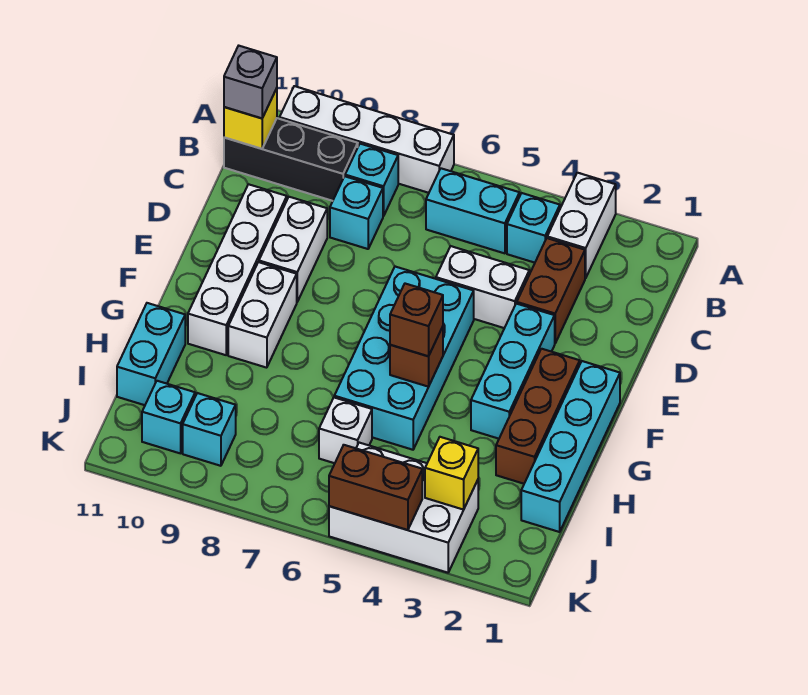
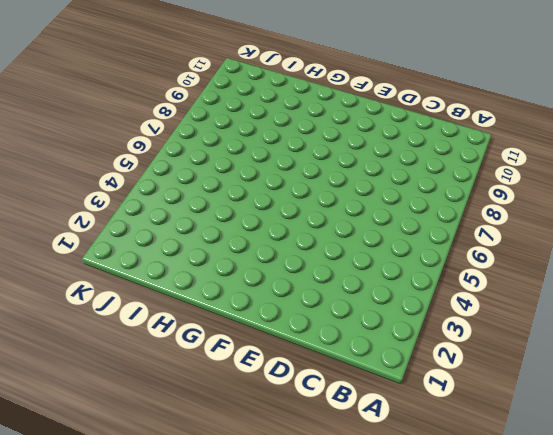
none -> white brick A3:B3 level 1
none -> white brick A7:A10 level 1
none -> cyan brick B4 level 1

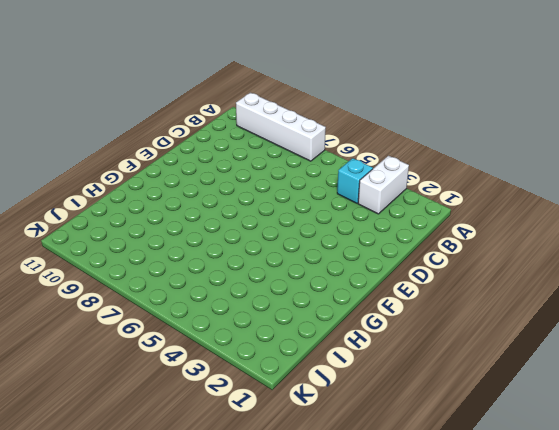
none -> cyan brick B5:B6 level 1
none -> cyan brick B8 level 1
none -> black brick B9:B11 level 1

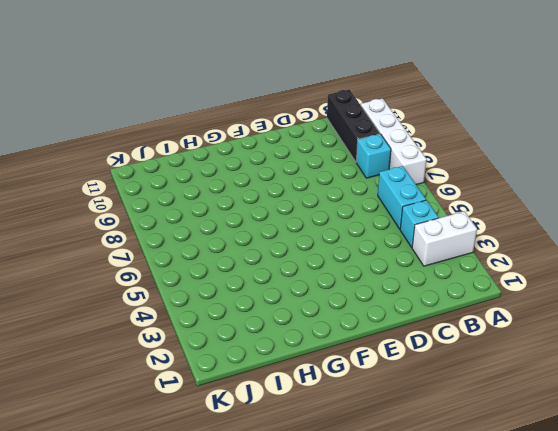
none -> brown brick C3:D3 level 1
none -> cyan brick C8 level 1
none -> white brick D4:D5 level 1

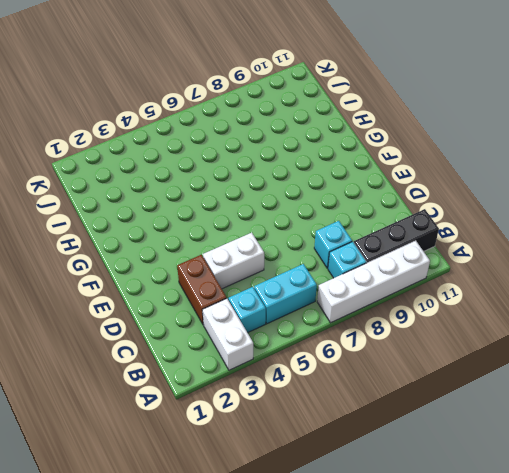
none -> white brick D9:E9 level 1
none -> white brick D10:G10 level 1
none -> cyan brick E3:G3 level 1

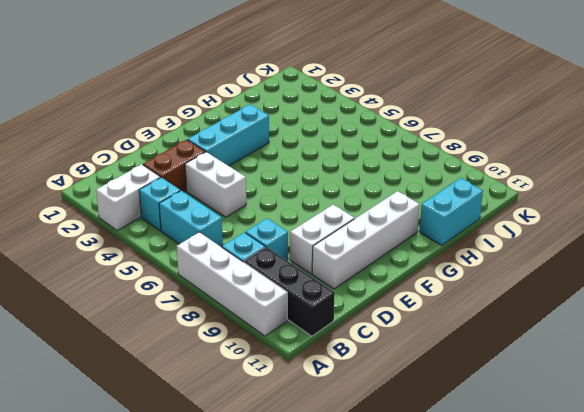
none -> cyan brick E5:H6 level 1
none -> cyan brick F1:I1 level 1
none -> brown brick F2:H2 level 1

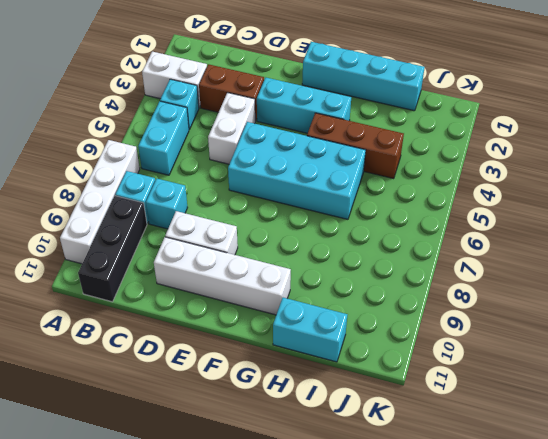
brown brick G4:I4 level 1 -> brown brick F2:H2 level 1
none -> white brick F9:G9 level 1
none -> white brick I6 level 1
none -> white brick J3:K5 level 1

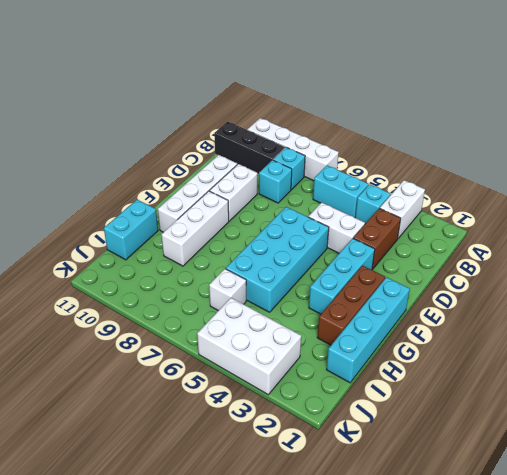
white brick F9:H9 level 1 -> white brick F9:G9 level 1
none -> cyan brick J9 level 1
none -> cyan brick J10 level 1
none -> yellow brick B11 level 2

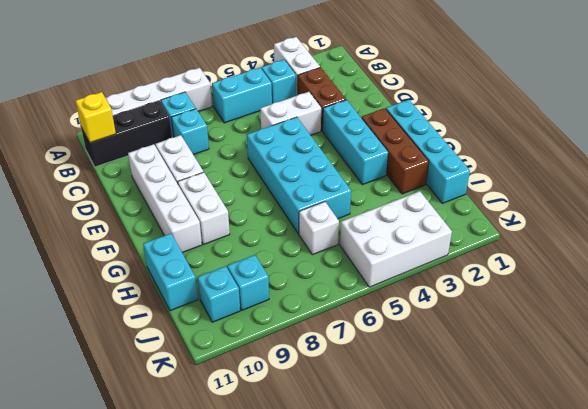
none -> brown brick G5 level 2
none -> yellow brick J3 level 2
none -> brown brick K4:K5 level 2

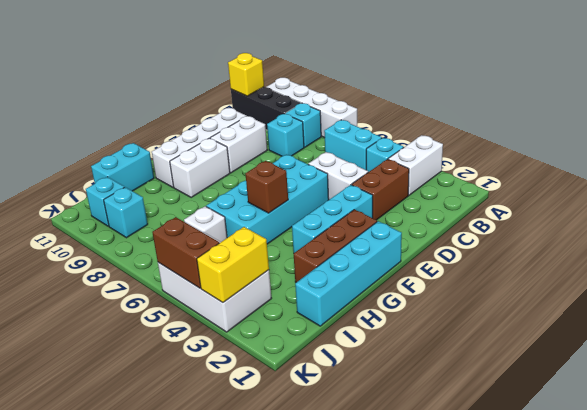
yellow brick J3:K3 level 2 -> yellow brick J3 level 2
none -> grey brick B11 level 3
none -> brown brick G5 level 3

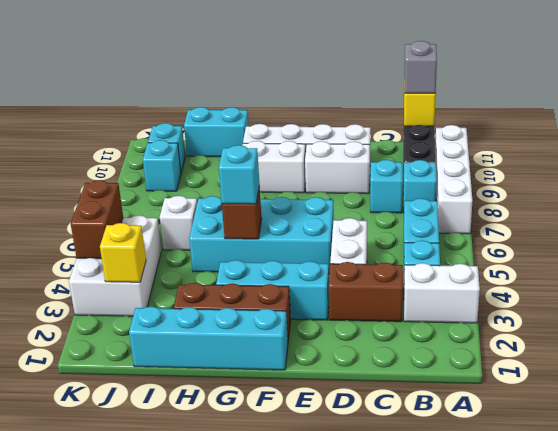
cyan brick G5 level 3 -> brown brick G5 level 3

